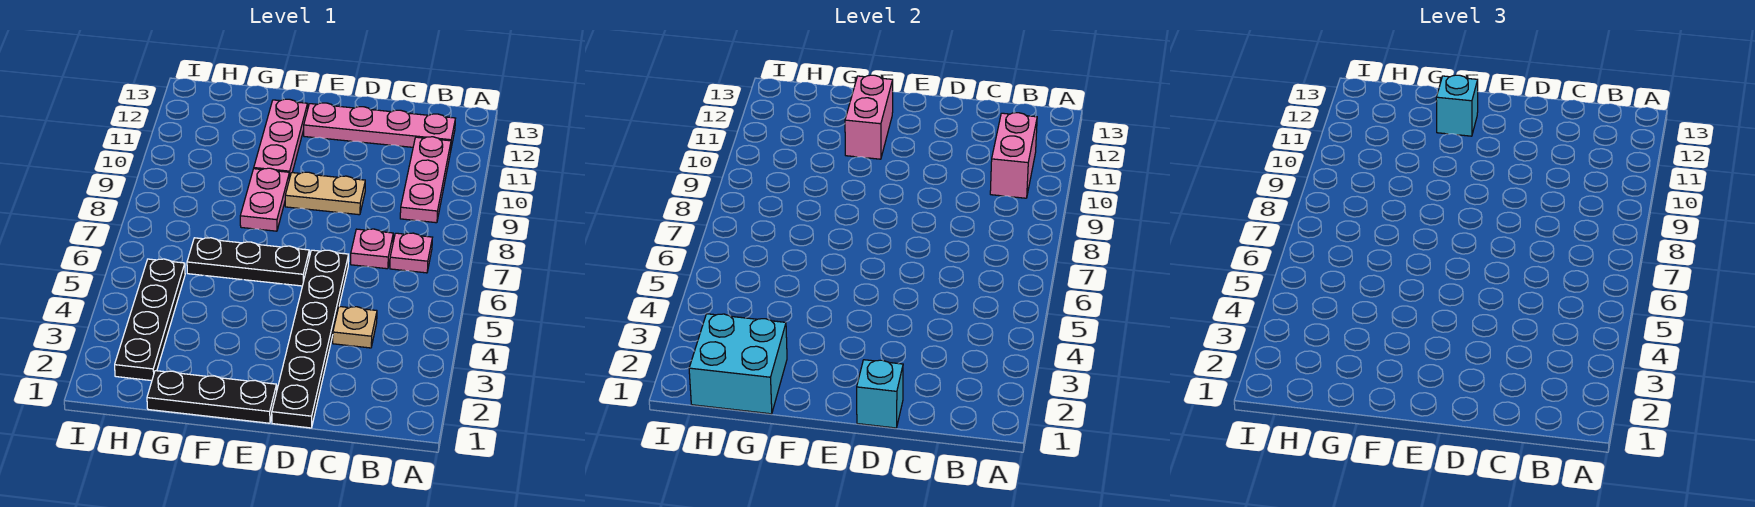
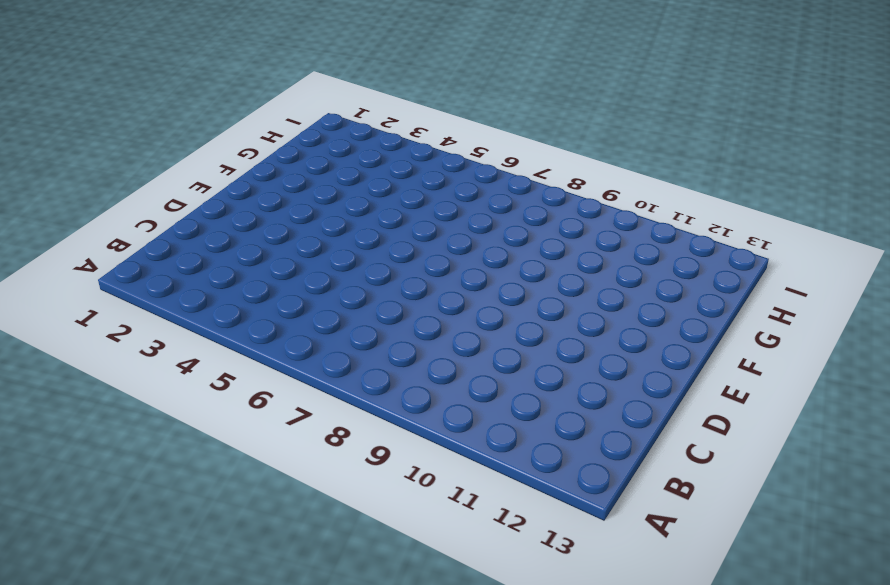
none -> pink plate B7 level 1
none -> pink plate B9:B11 level 1
none -> pink plate B12:E12 level 1

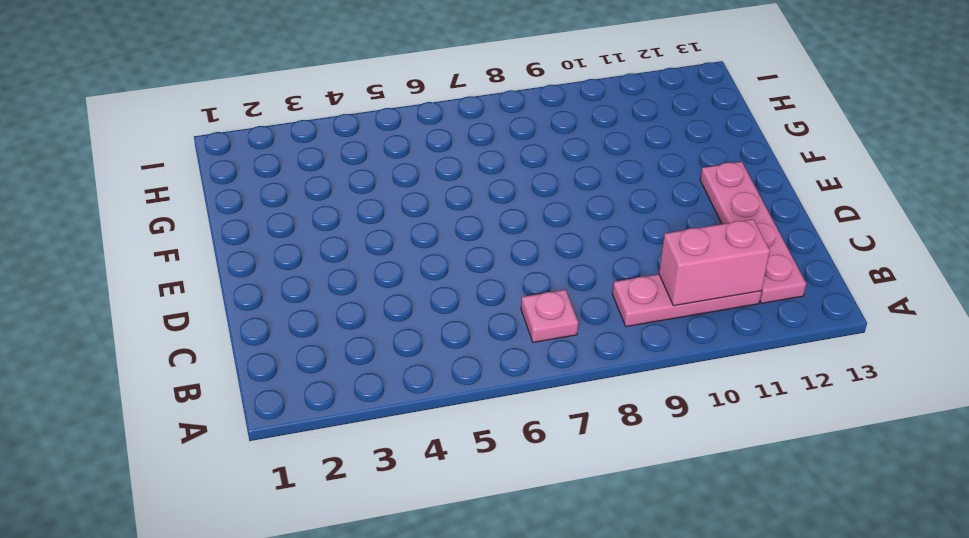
none -> tan plate C4 level 1
none -> pink plate C7 level 1
none -> black plate D1:D6 level 1

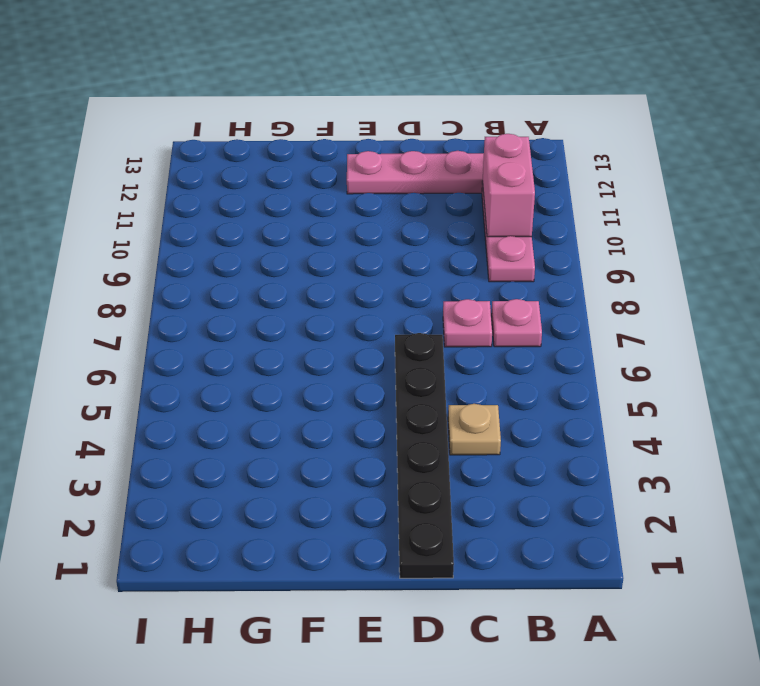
none -> tan plate D9:E9 level 1
none -> black plate E1:G1 level 1
none -> black plate E6:G6 level 1

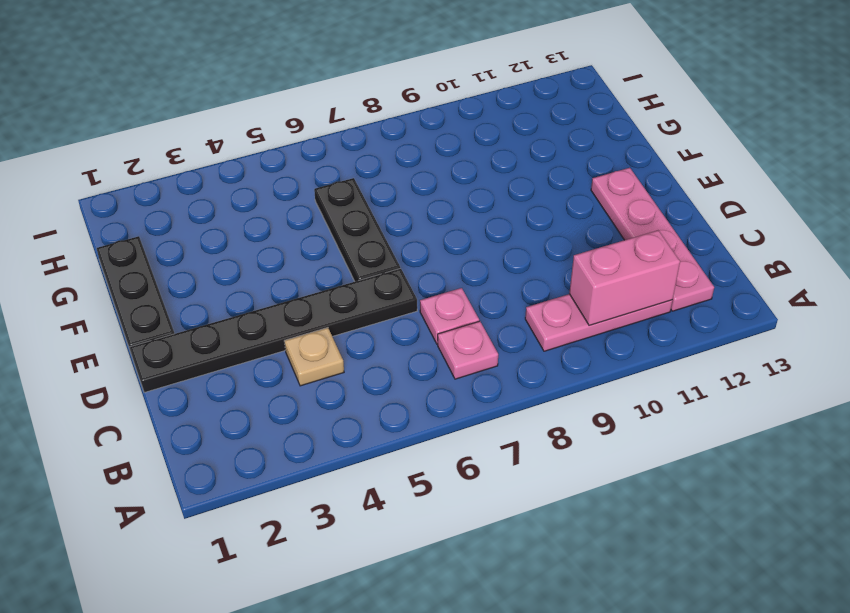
none -> tan plate D9:E9 level 1
none -> pink plate F8:F9 level 1
none -> pink plate F10:F12 level 1

